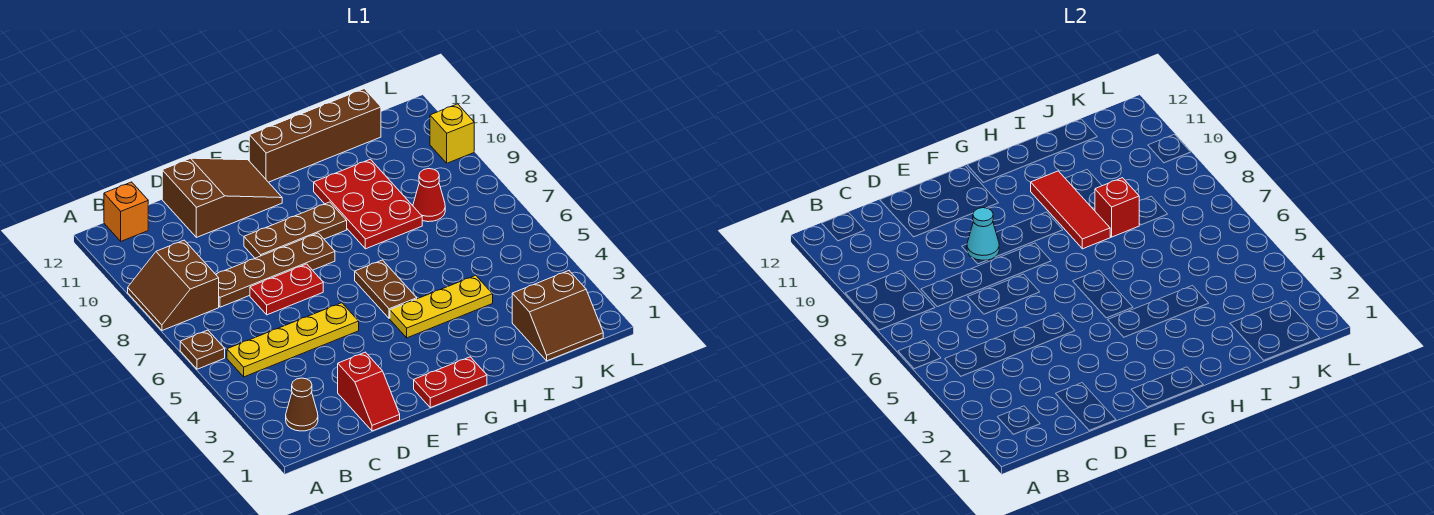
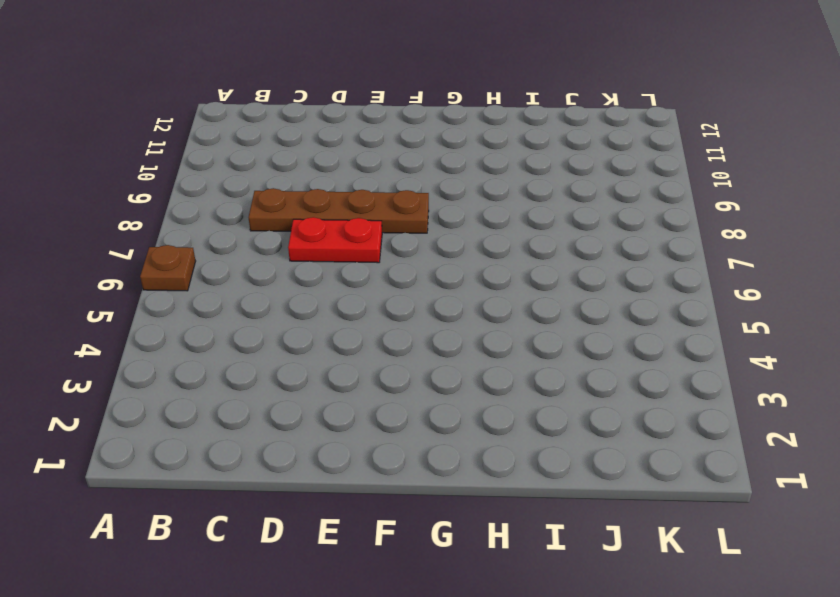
none -> brown slope A8:B9 level 1 top B
none -> brown cone B2 level 1
none -> yellow plate B5:E5 level 1

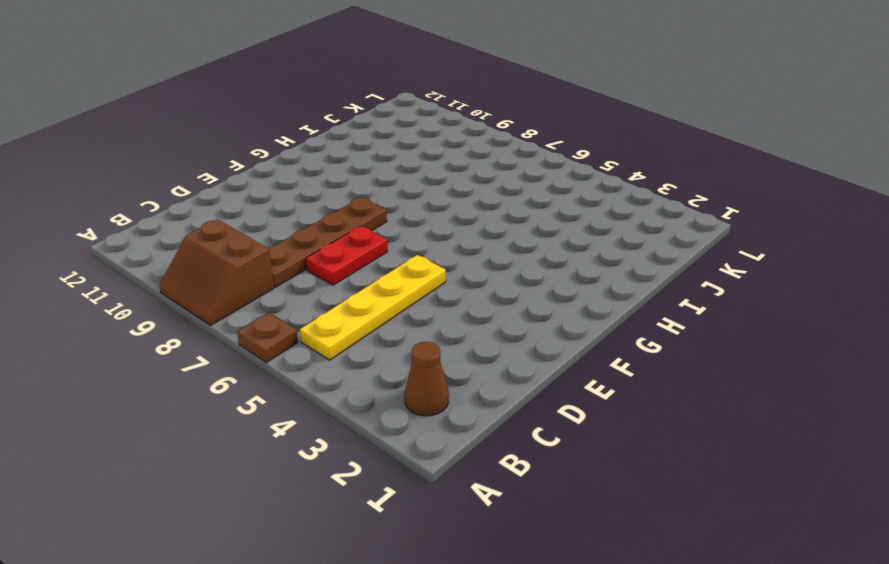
none -> orange brick B12 level 1
none -> red slope D1:D2 level 1 top 2
none -> brown slope D11:F12 level 1 top D

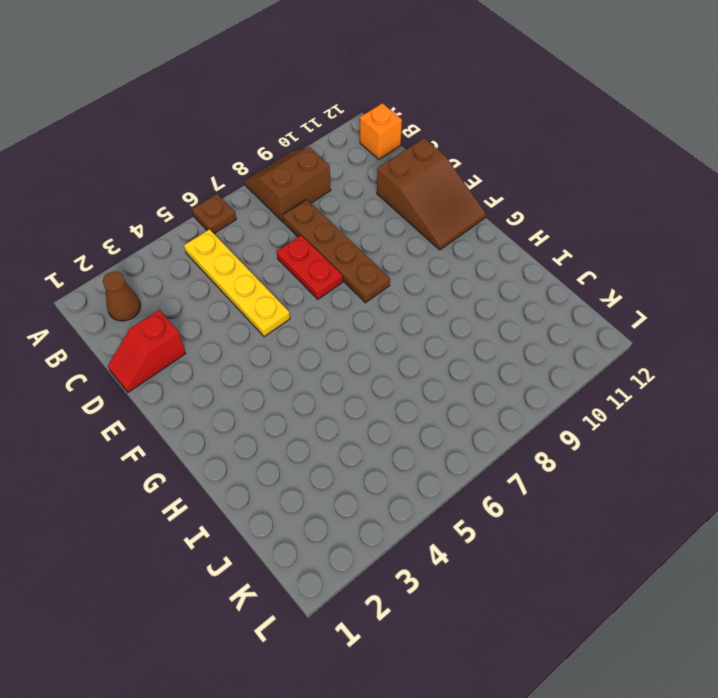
none -> brown plate E9:G9 level 1
none -> red plate F1:G1 level 1
none -> yellow plate G4:I4 level 1

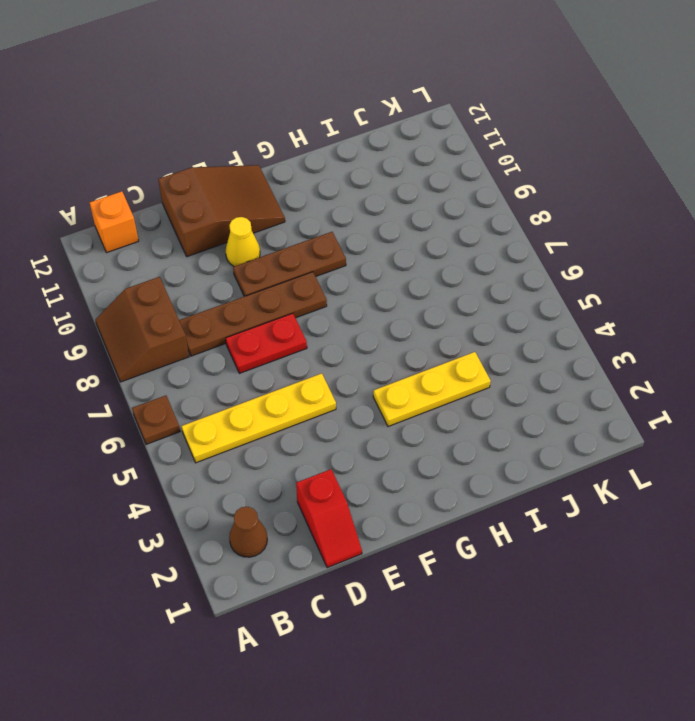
yellow cone E10 level 1 -> none
none -> red plate F1:G1 level 1
none -> brown plate G5:G6 level 1
none -> brown brick G12:J12 level 1

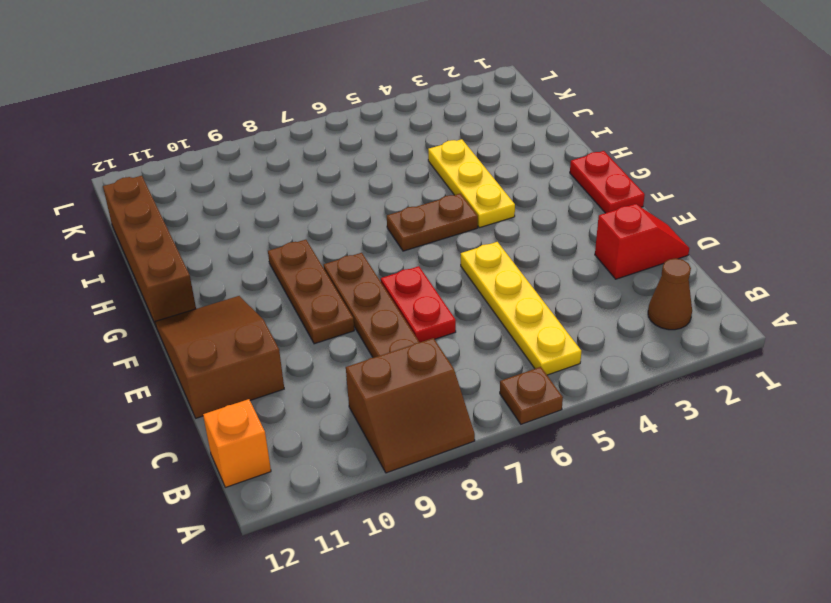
none -> red plate H8:I10 level 1
none -> brown slope J1:K2 level 1 top 2
none -> red cone J8 level 1

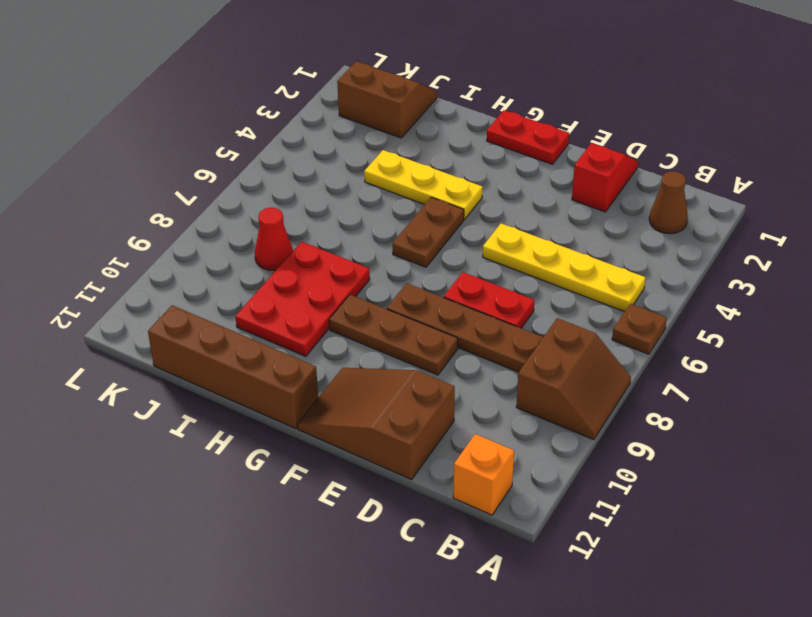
none -> yellow brick L10 level 1
none -> cyan cone E9 level 2
none -> red tile H8:H10 level 2

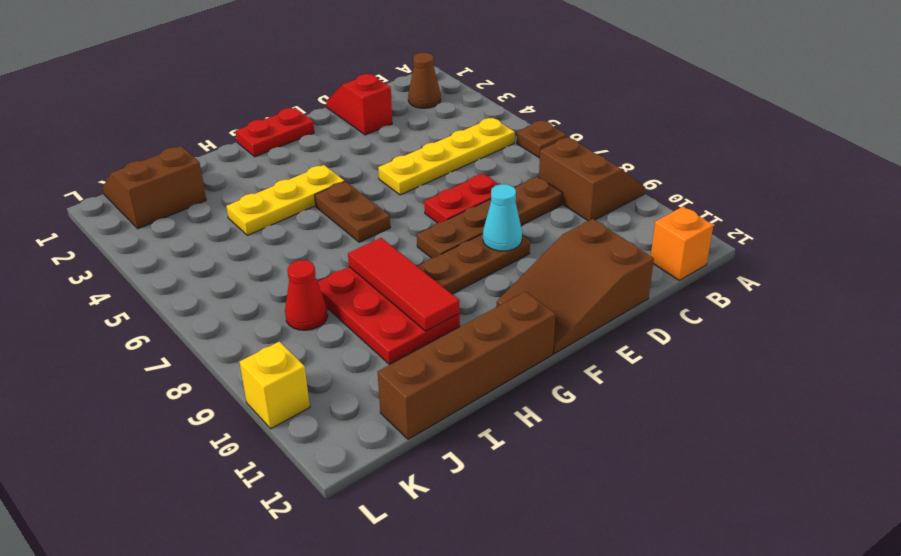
none -> red brick I8 level 2

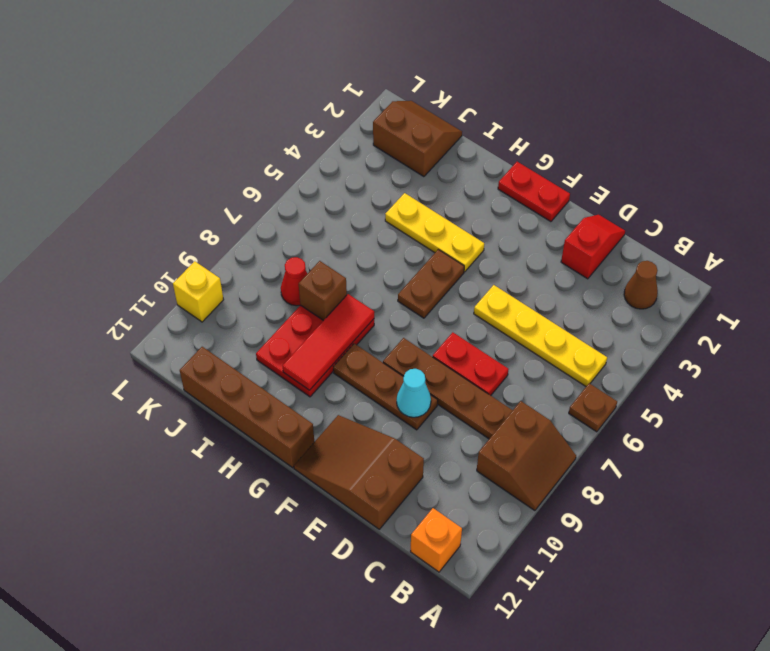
brown brick I8 level 2 -> red brick I8 level 2

